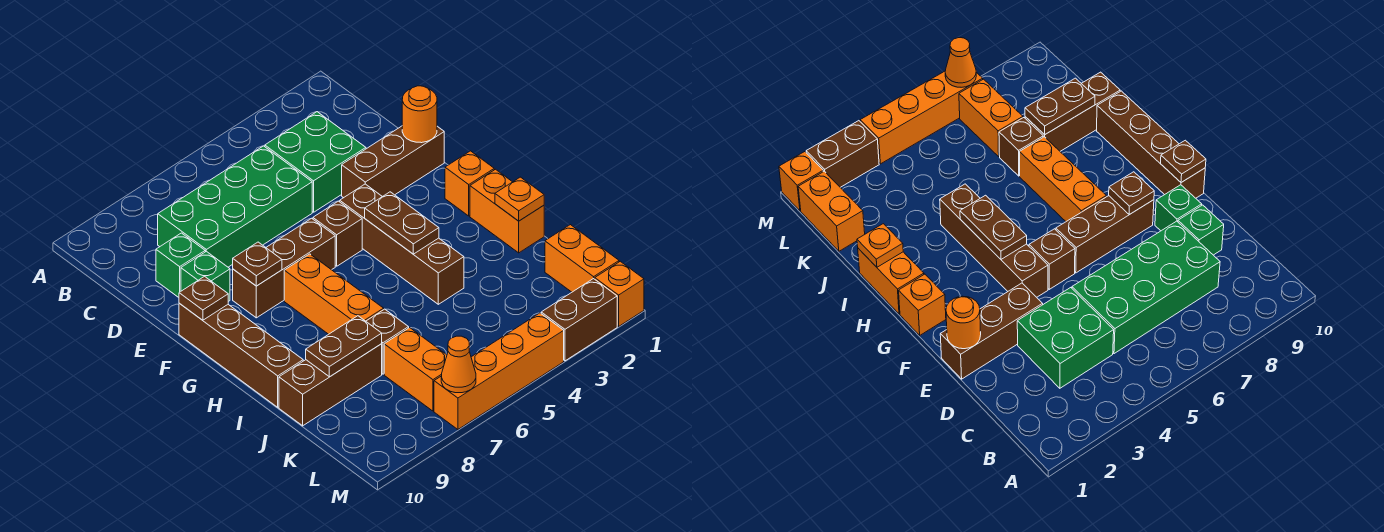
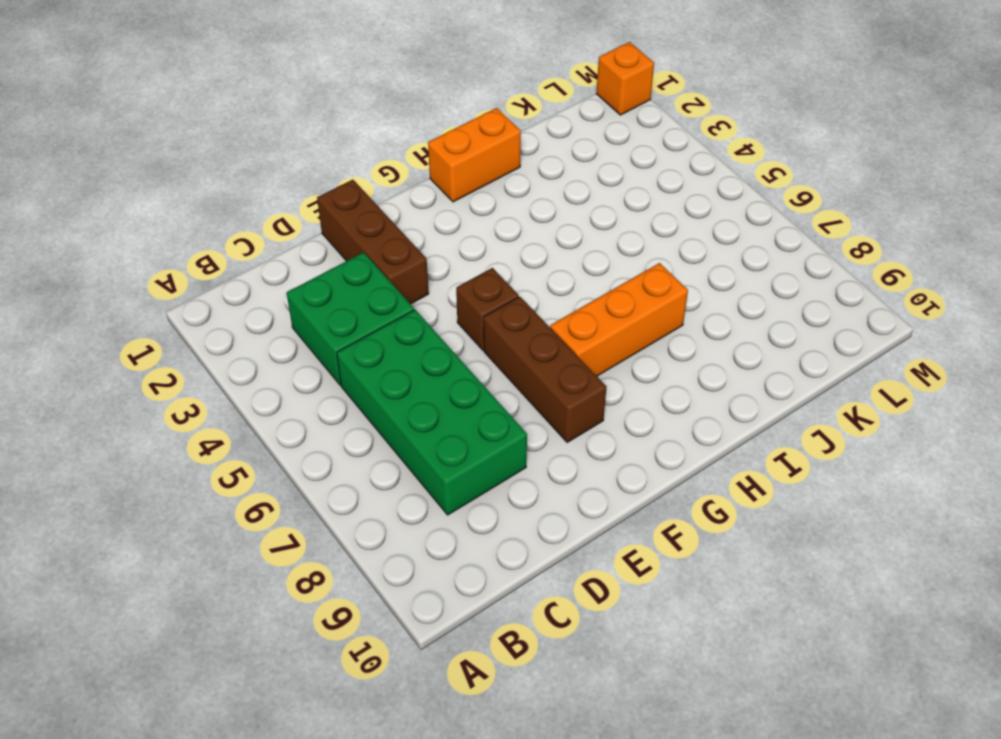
none -> green brick D9 level 1
none -> green brick E9 level 1
none -> brown brick F4:I4 level 1

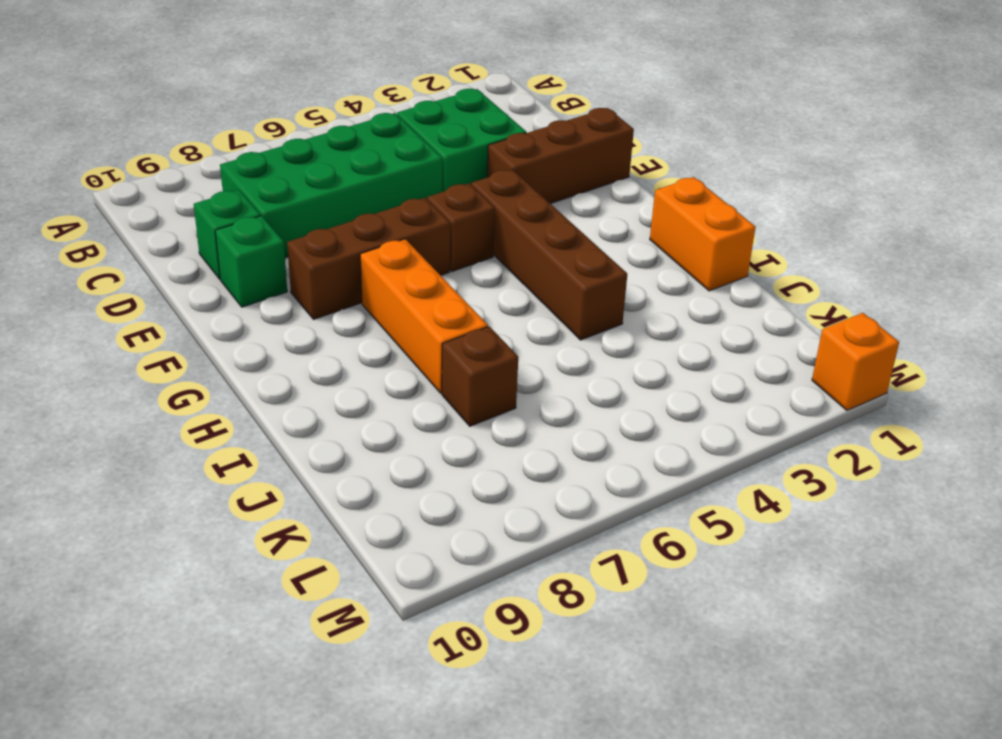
none -> brown brick F10:I10 level 1
none -> orange brick G1 level 1
none -> brown brick J8:J10 level 1

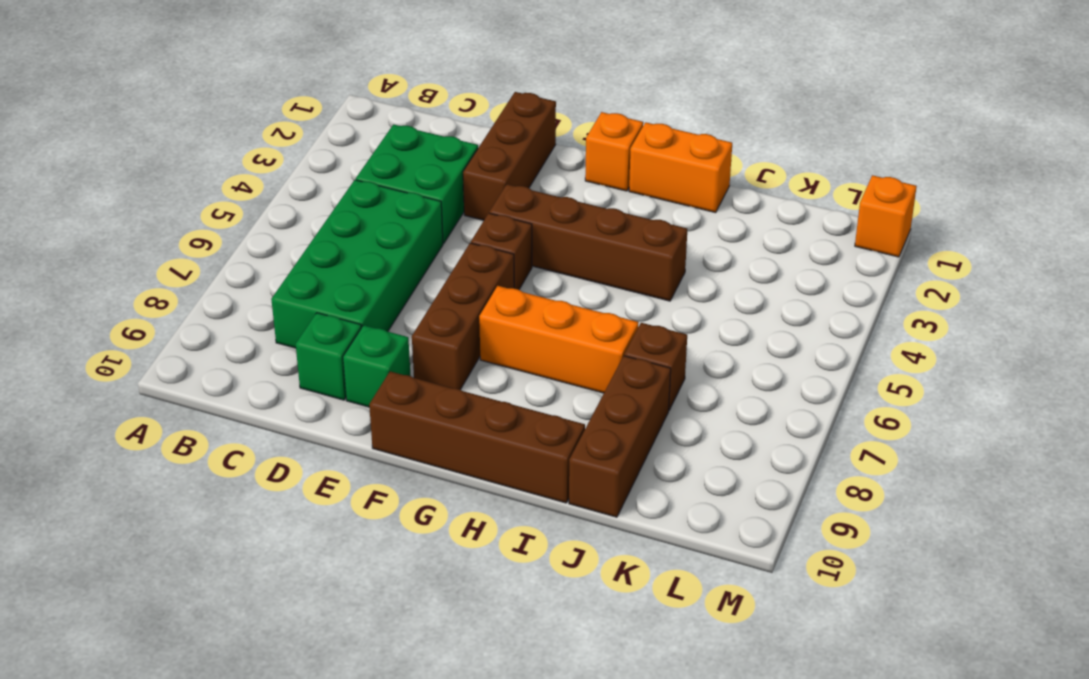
none -> orange brick K1:L1 level 1
none -> orange brick K7:L7 level 1
none -> brown brick M2:M3 level 1

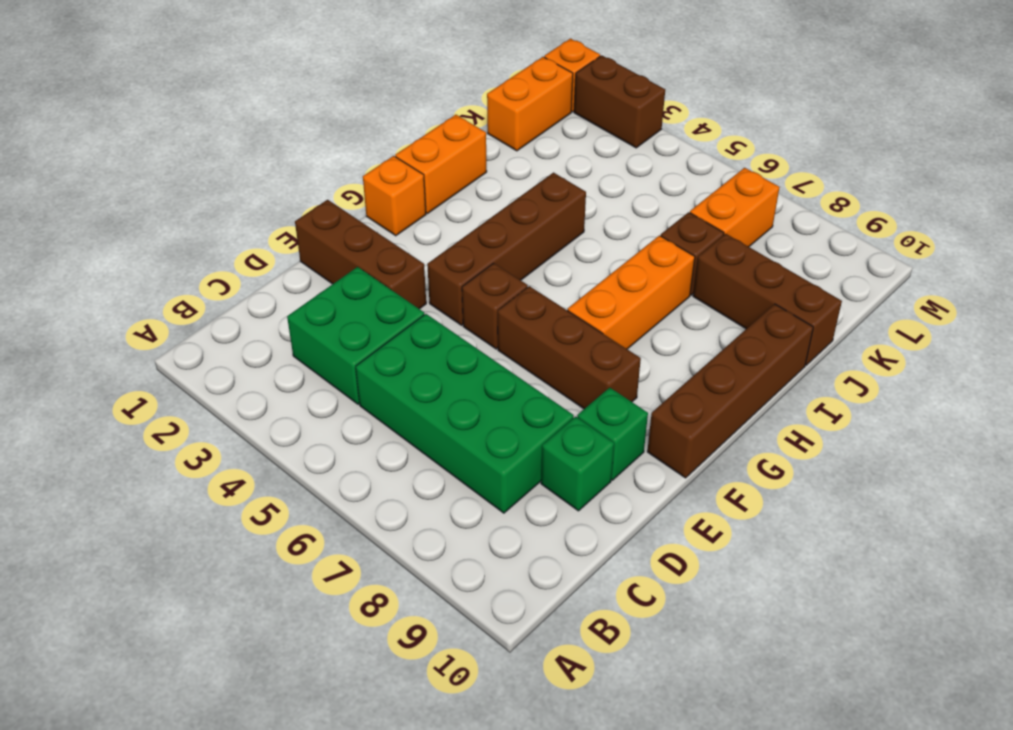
none -> orange brick M4:M7 level 1
none -> orange round brick E1 level 2
none -> brown plate F8 level 2

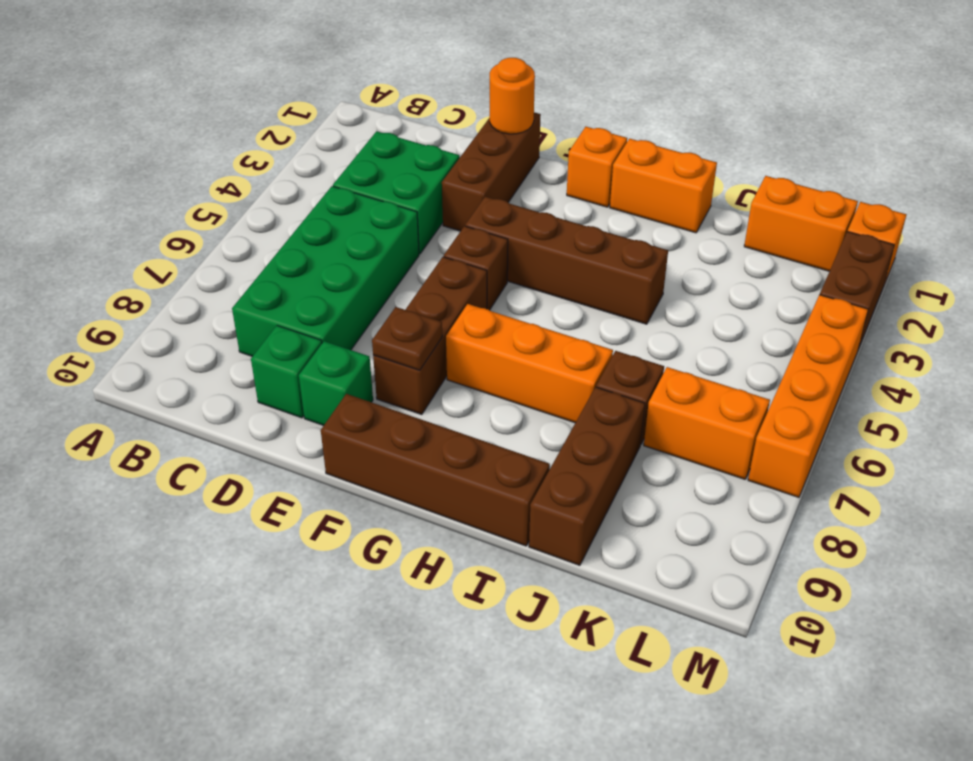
none -> brown plate F10 level 2
none -> brown plate G4:H4 level 2
none -> orange plate I1 level 2

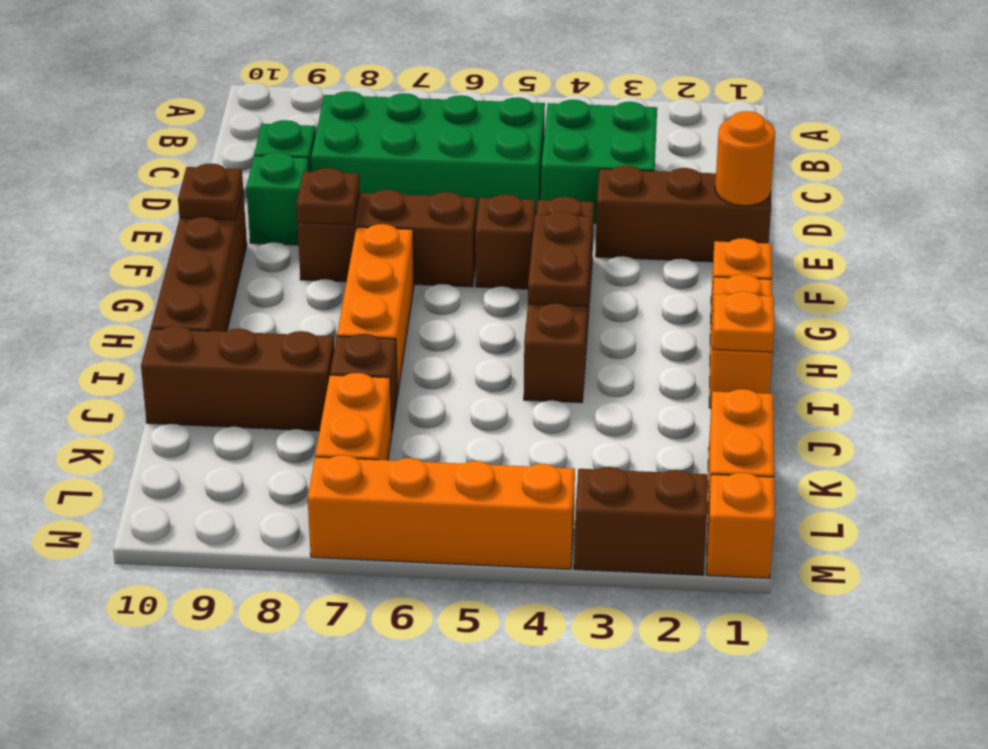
none -> brown plate J8:J9 level 2
none -> orange cone M7 level 2

